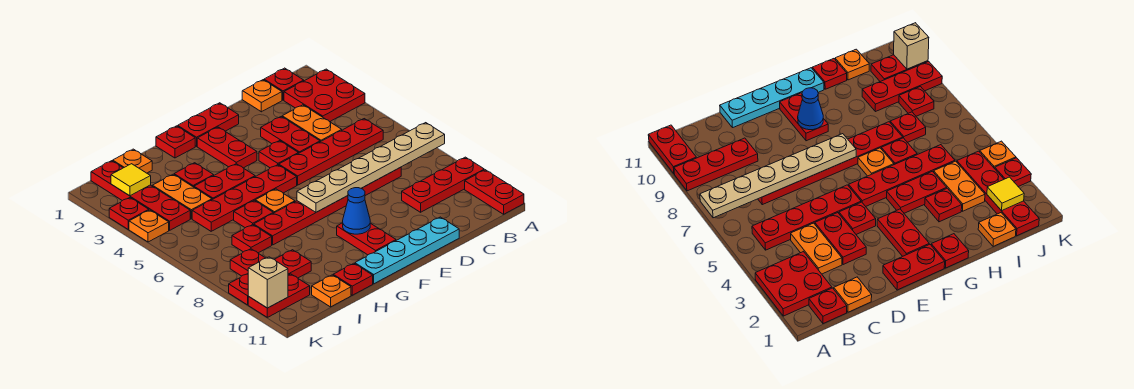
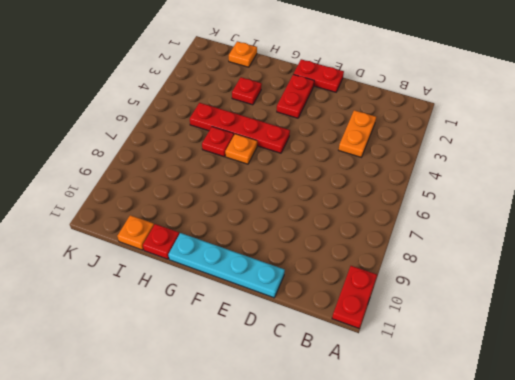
none -> red plate A2:B3 level 1
none -> red plate A9:C9 level 1
none -> red plate B1 level 1
none -> red plate B5:E5 level 1

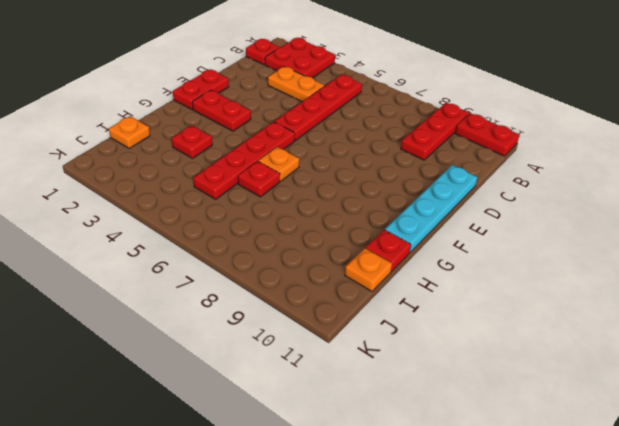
none -> orange plate C1 level 1
none -> red plate C7:H7 level 1
none -> red plate D3:D4 level 1
none -> red plate E4 level 1

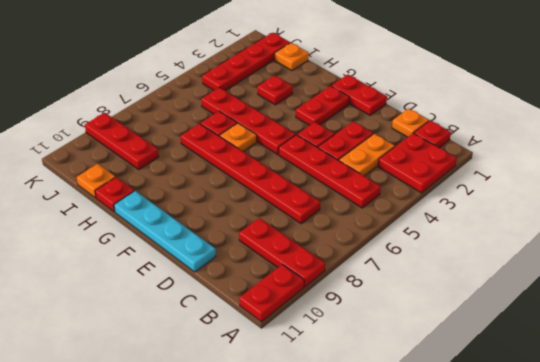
none -> red plate F9:F10 level 1
none -> red plate G1 level 1
none -> red plate G4:H4 level 1
none -> orange plate I3:I4 level 1

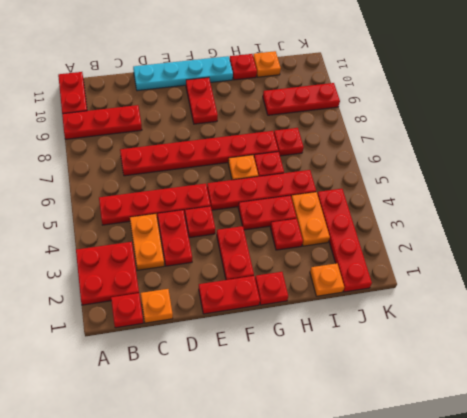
none -> red plate J8 level 1
none -> red plate J10:K10 level 1
none -> red plate K3 level 1
none -> orange plate K4 level 1

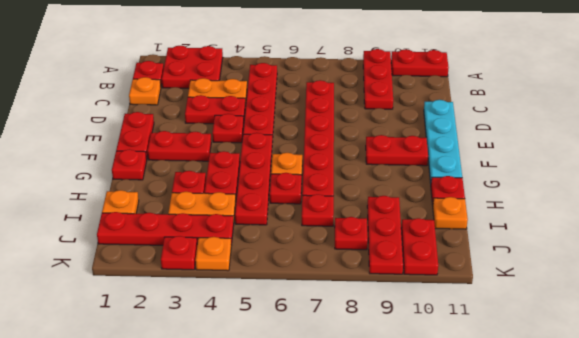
none -> tan plate A7:F7 level 2
none -> blue cone F9 level 2
none -> yellow tile J2 level 2
none -> tan brick K10 level 2

